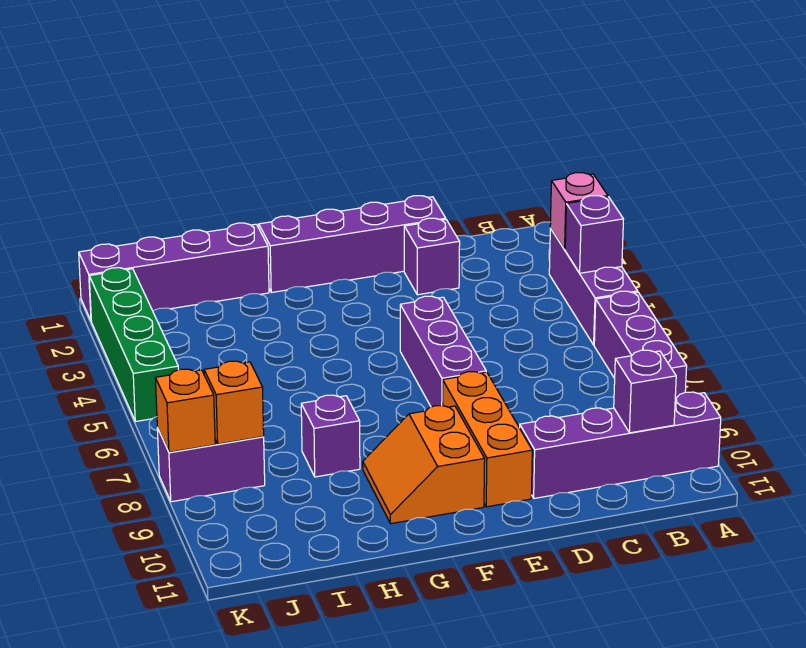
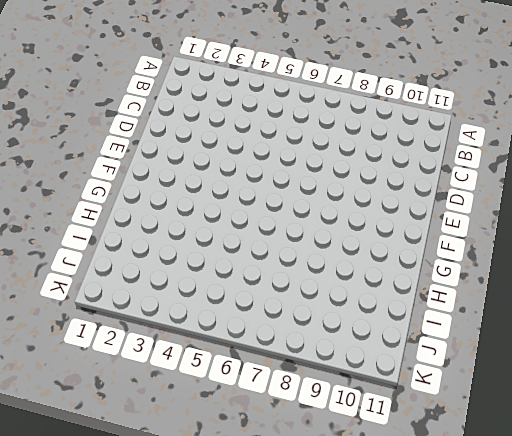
none -> purple brick A3:A5 level 1
none -> purple brick A6:A8 level 1
none -> purple brick A10:D10 level 1

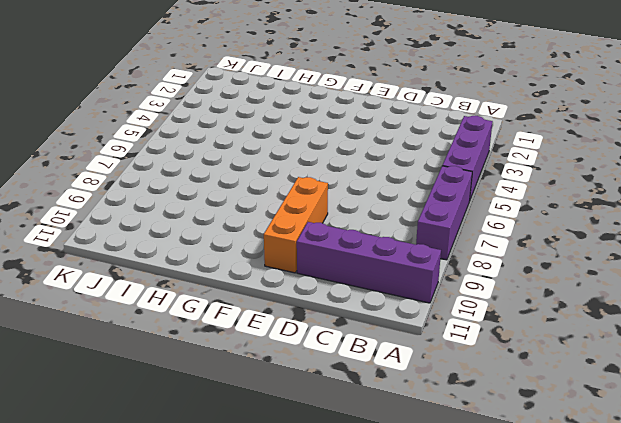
none -> purple brick D1:G1 level 1
none -> purple brick D2 level 1
none -> purple brick E5:E7 level 1

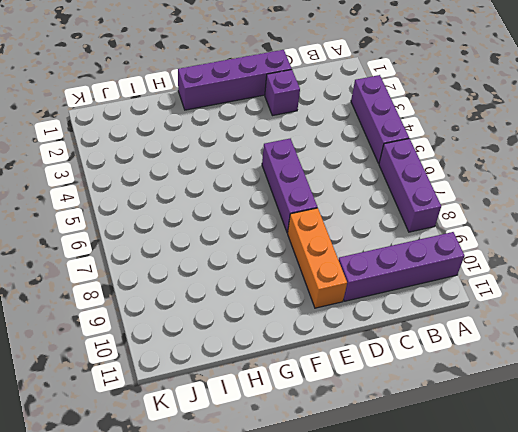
none -> orange slope F9:G10 level 1 top F
none -> purple brick H1:K1 level 1
none -> purple brick H8 level 1

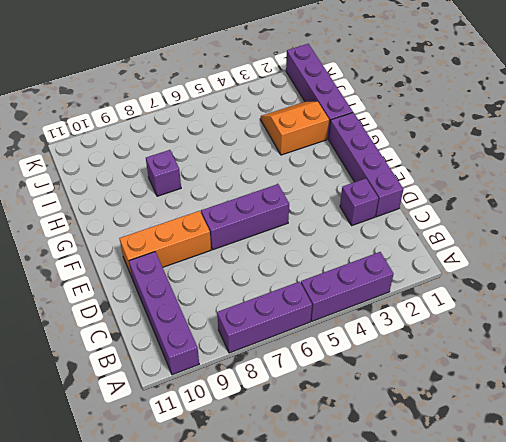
orange slope H2:I3 level 1 top H -> orange slope F9:G10 level 1 top F
none -> purple brick J8:K8 level 1
none -> green brick K2:K5 level 1
none -> pink brick A3 level 2

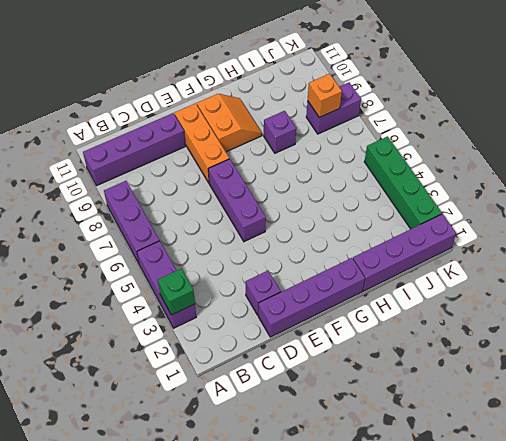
green brick A3 level 2 -> pink brick A3 level 2
none -> purple brick A4 level 2
none -> purple brick B10 level 2
none -> orange brick K8 level 2

